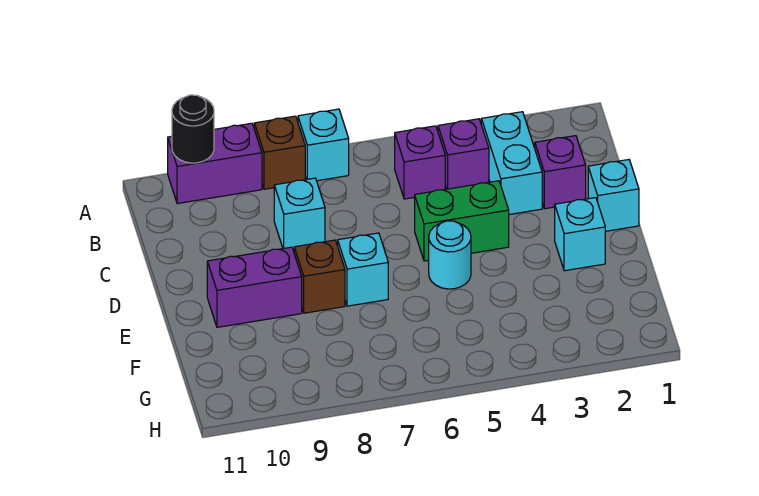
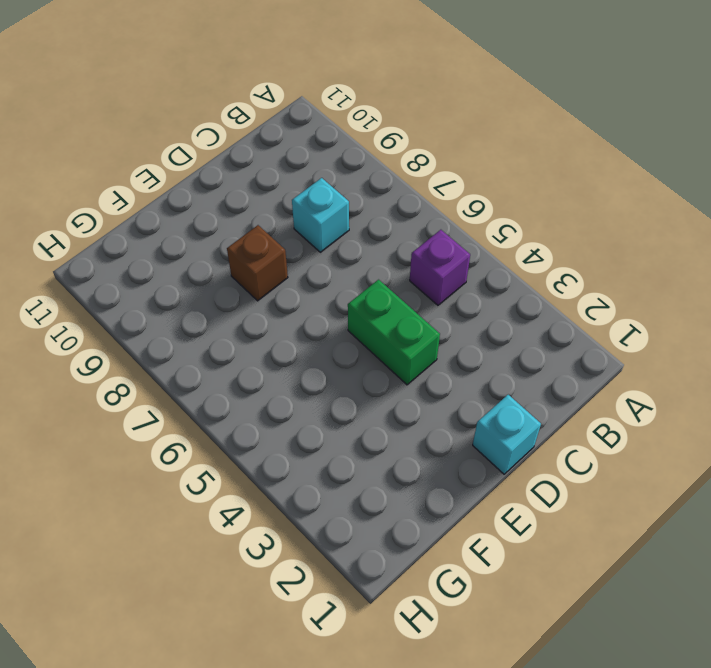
none -> cyan brick A7 level 1
none -> brown brick A8 level 1
none -> purple brick A9:A10 level 1

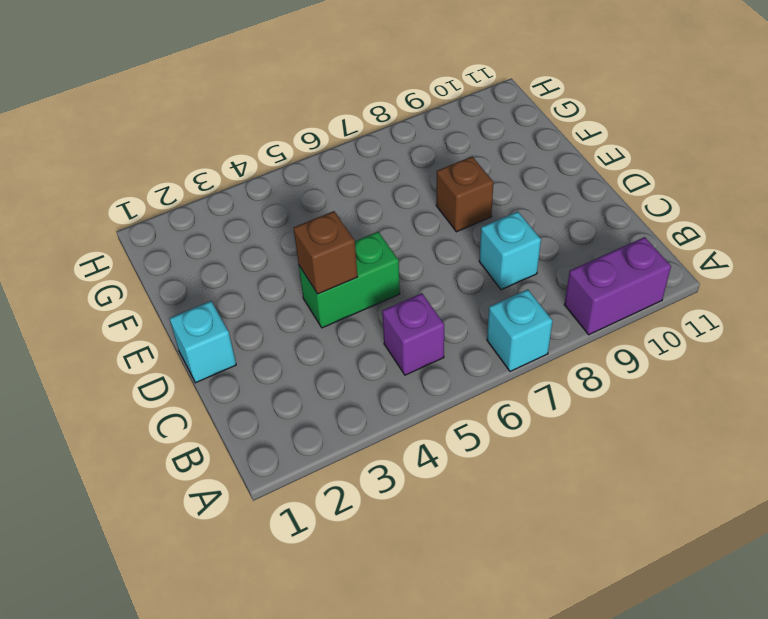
brown brick D4 level 2 -> brown brick A8 level 1
none -> cyan brick B3:C3 level 1
none -> purple brick B4 level 1
none -> purple brick C2 level 1

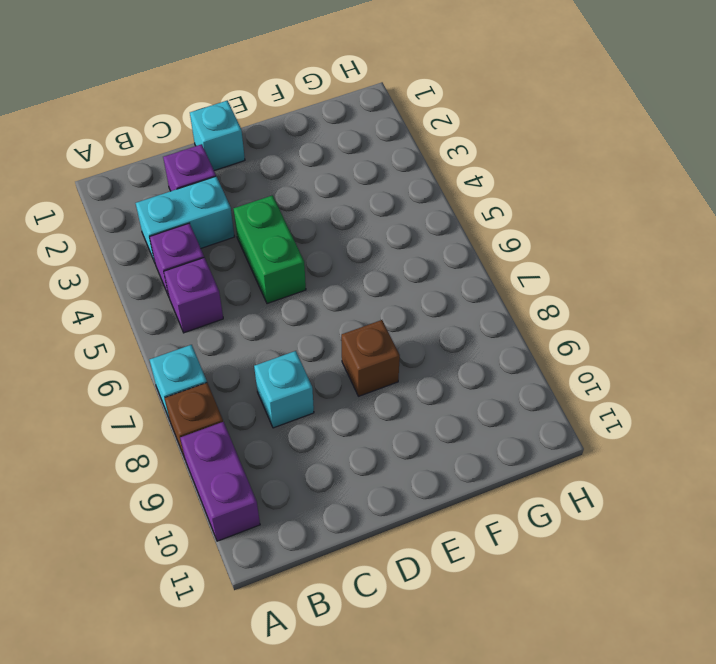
none -> cyan brick E2 level 1
none -> cyan round brick E5 level 1
none -> cyan brick E7 level 1

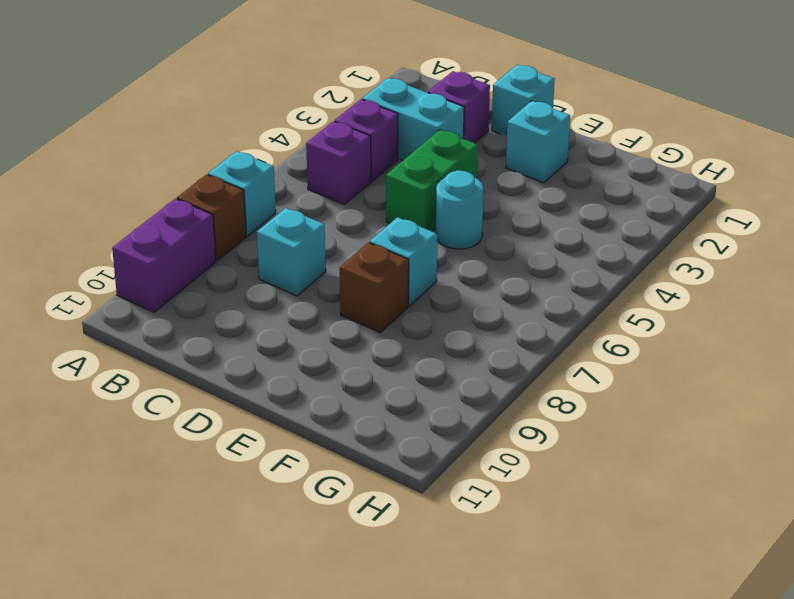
none -> purple brick E9:E10 level 1
none -> black round brick A10 level 2

